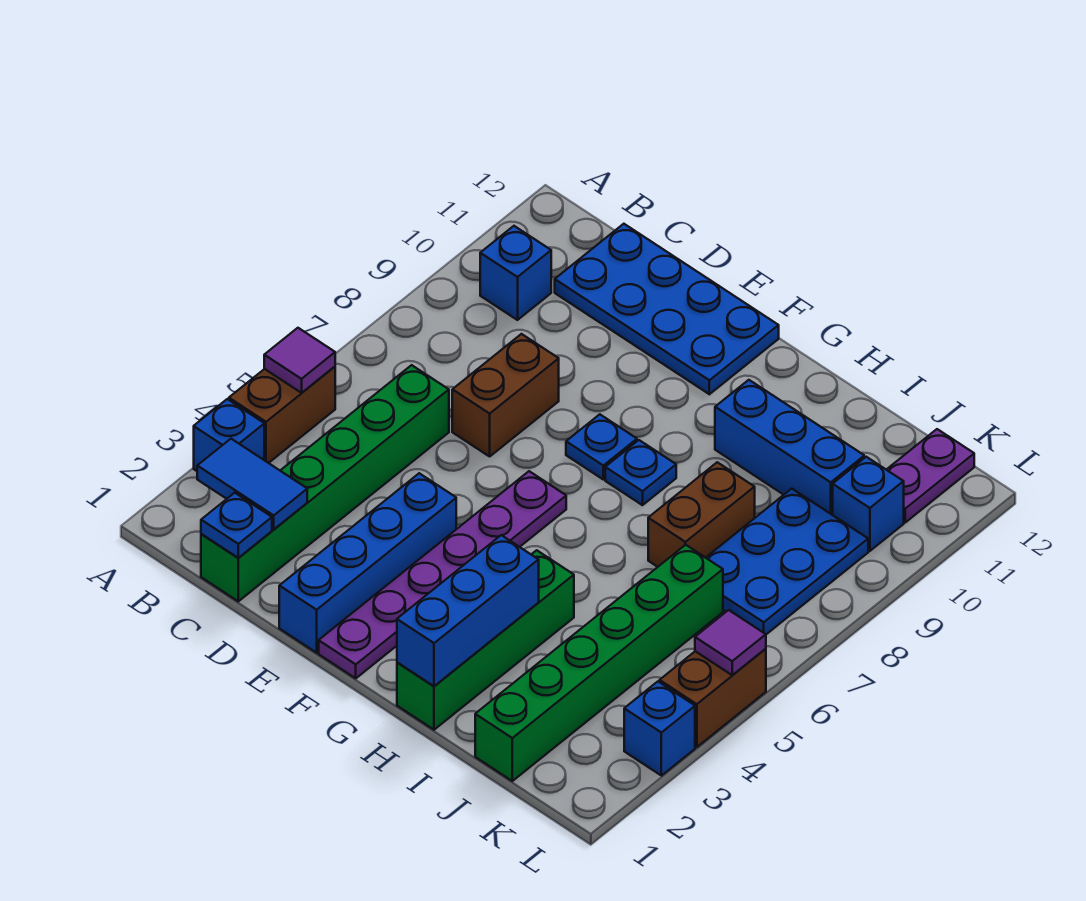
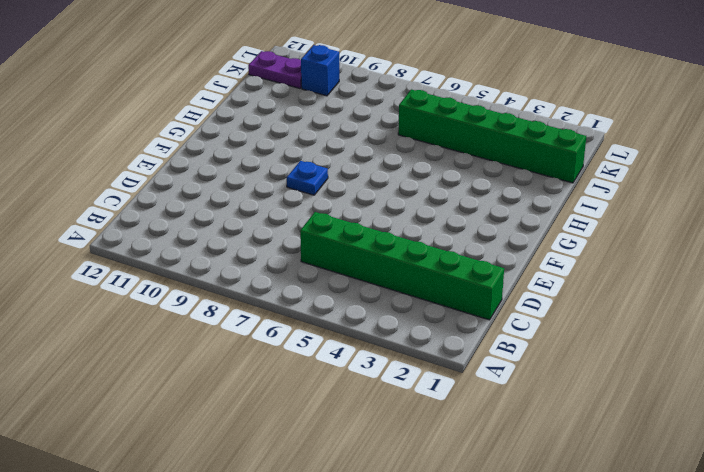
none -> blue brick A3 level 1
none -> brown brick A4:A5 level 1
none -> blue brick B10 level 1

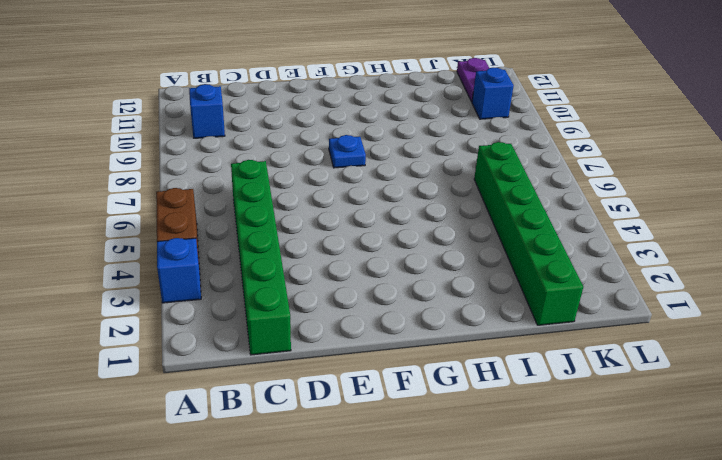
none -> blue plate C11:F12 level 1
none -> brown brick D7:D8 level 1
none -> blue brick E1:E4 level 1

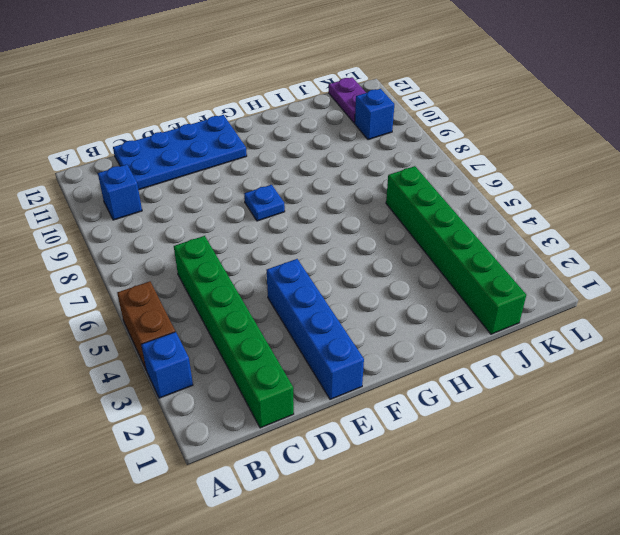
none -> brown brick D7:D8 level 1
none -> purple plate F1:F6 level 1
none -> blue plate G8 level 1

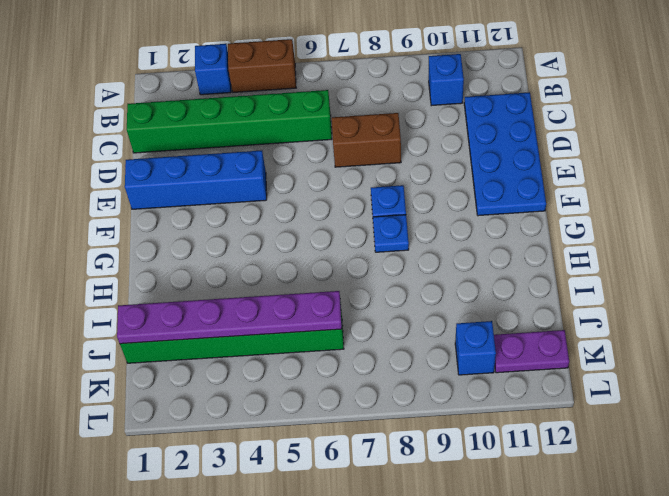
purple plate J1:J6 level 2 -> purple plate F1:F6 level 1
none -> green brick H1:H4 level 1
none -> blue brick H10:J10 level 1
none -> brown brick I7:I8 level 1

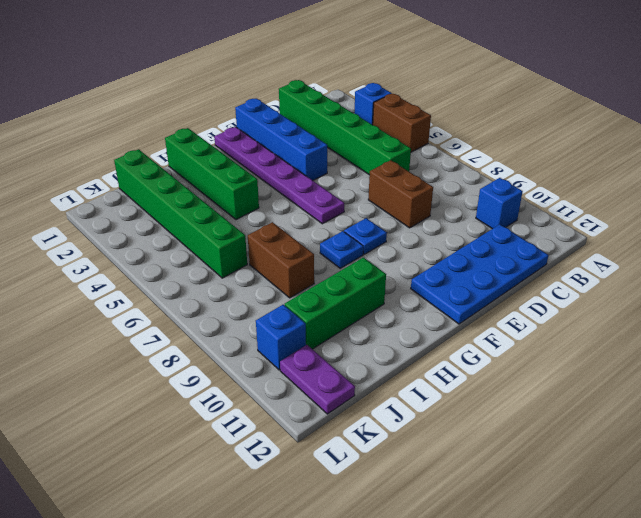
green brick H10:J10 level 1 -> blue brick H10:J10 level 1
none -> blue plate J7:K9 level 1
none -> blue brick L3 level 1
none -> brown brick L4:L5 level 1

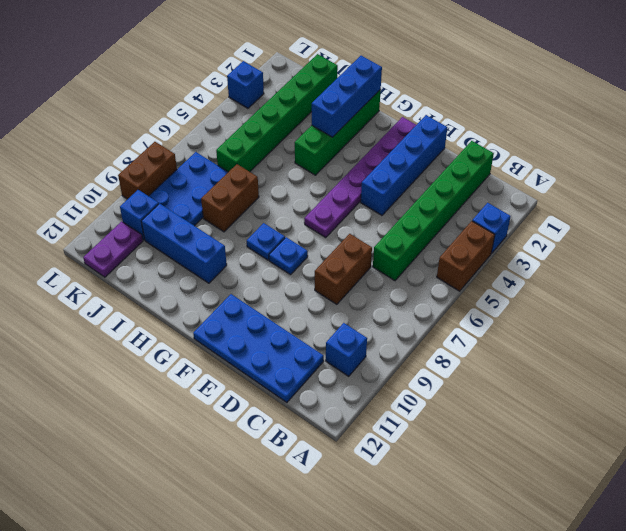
brown brick L8:L9 level 1 -> brown brick L4:L5 level 1
none -> purple tile A5 level 2
none -> blue tile B2:C2 level 2
none -> blue plate C1 level 2

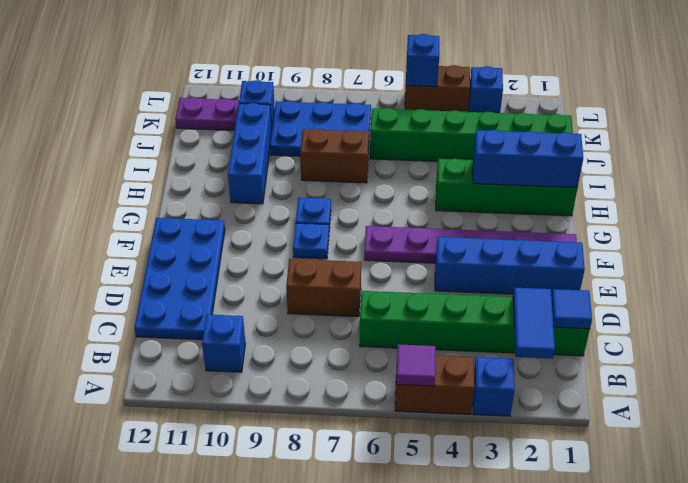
blue tile C1 level 2 -> blue plate C1 level 2
blue brick L5 level 2 -> purple tile L5 level 2

